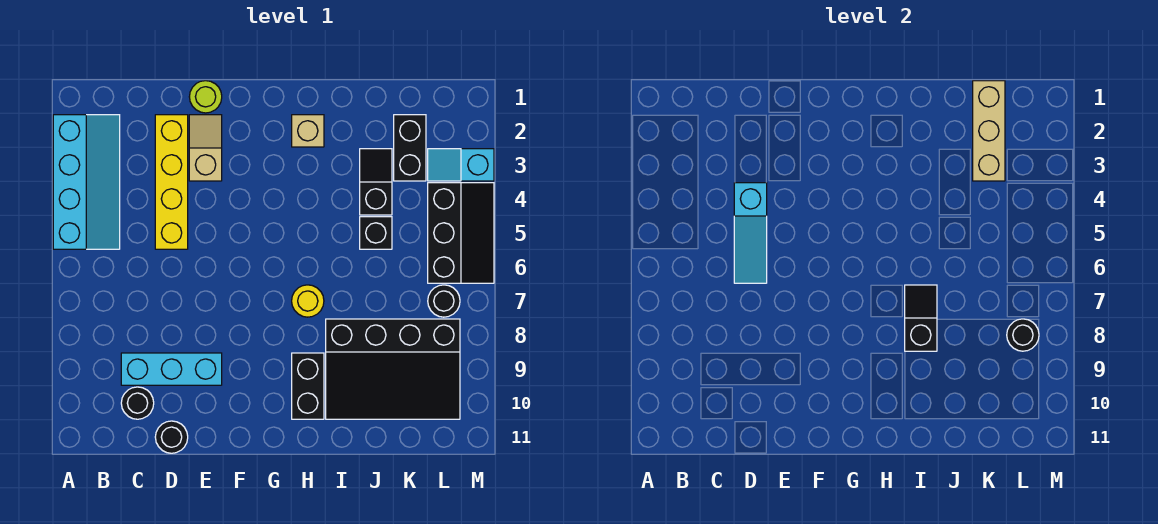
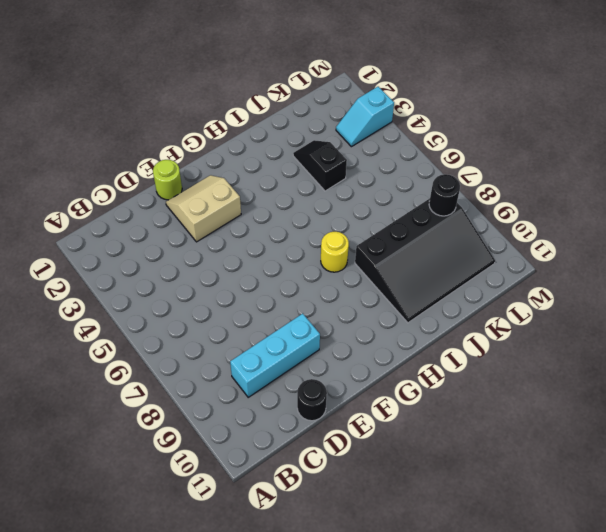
tan slope E2:F3 level 1 top 3 -> tan slope E2:E3 level 1 top 3
none -> cyan slope A2:B5 level 1 top A
none -> black round brick C10 level 1
none -> yellow brick D2:D5 level 1

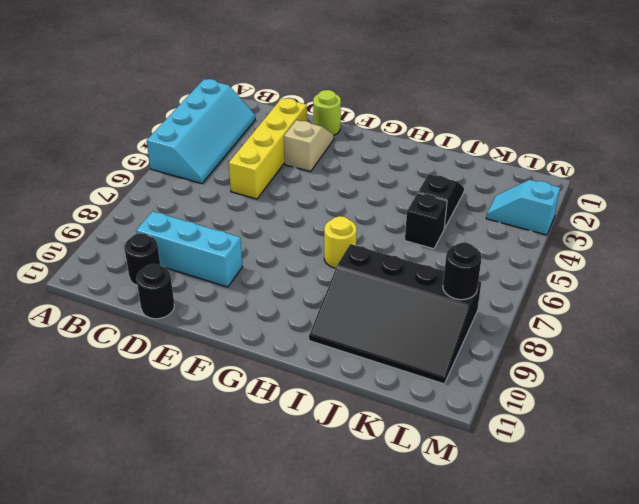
none -> tan brick H2 level 1
none -> black brick H9:H10 level 1
none -> black brick K2:K3 level 1

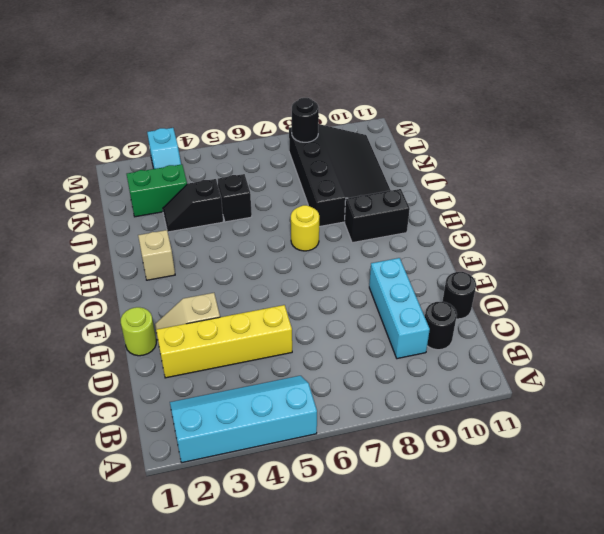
green brick K2:K3 level 1 -> black brick K2:K3 level 1
none -> black slope L4:M6 level 1 top L
none -> black round brick L7 level 1
none -> cyan slope D4:D6 level 2 top 4

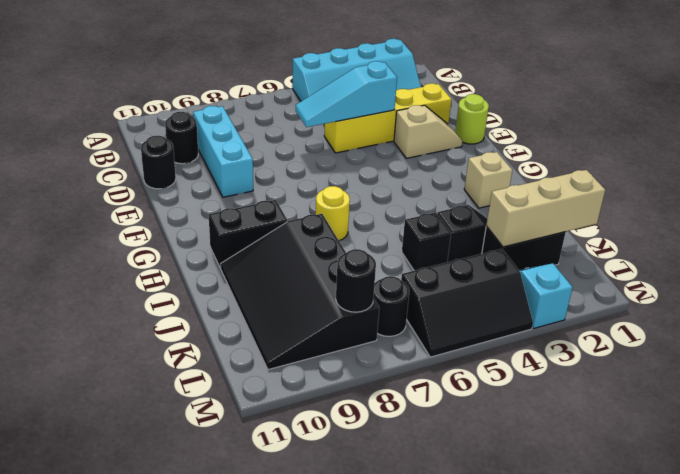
none -> black slope I7:I8 level 2 top 8

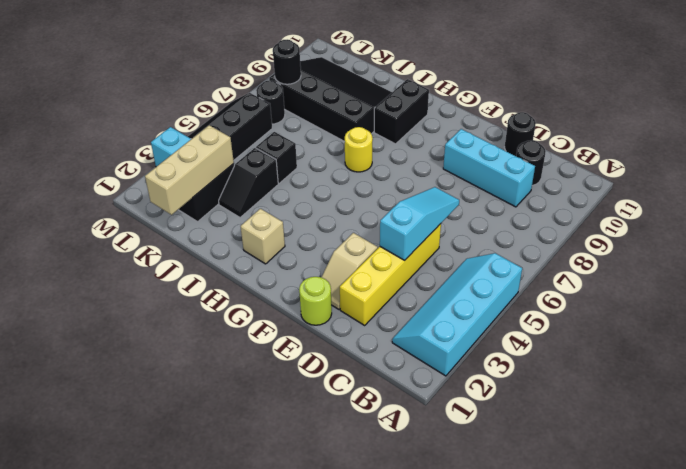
none -> black slope I7:I8 level 2 top 8

